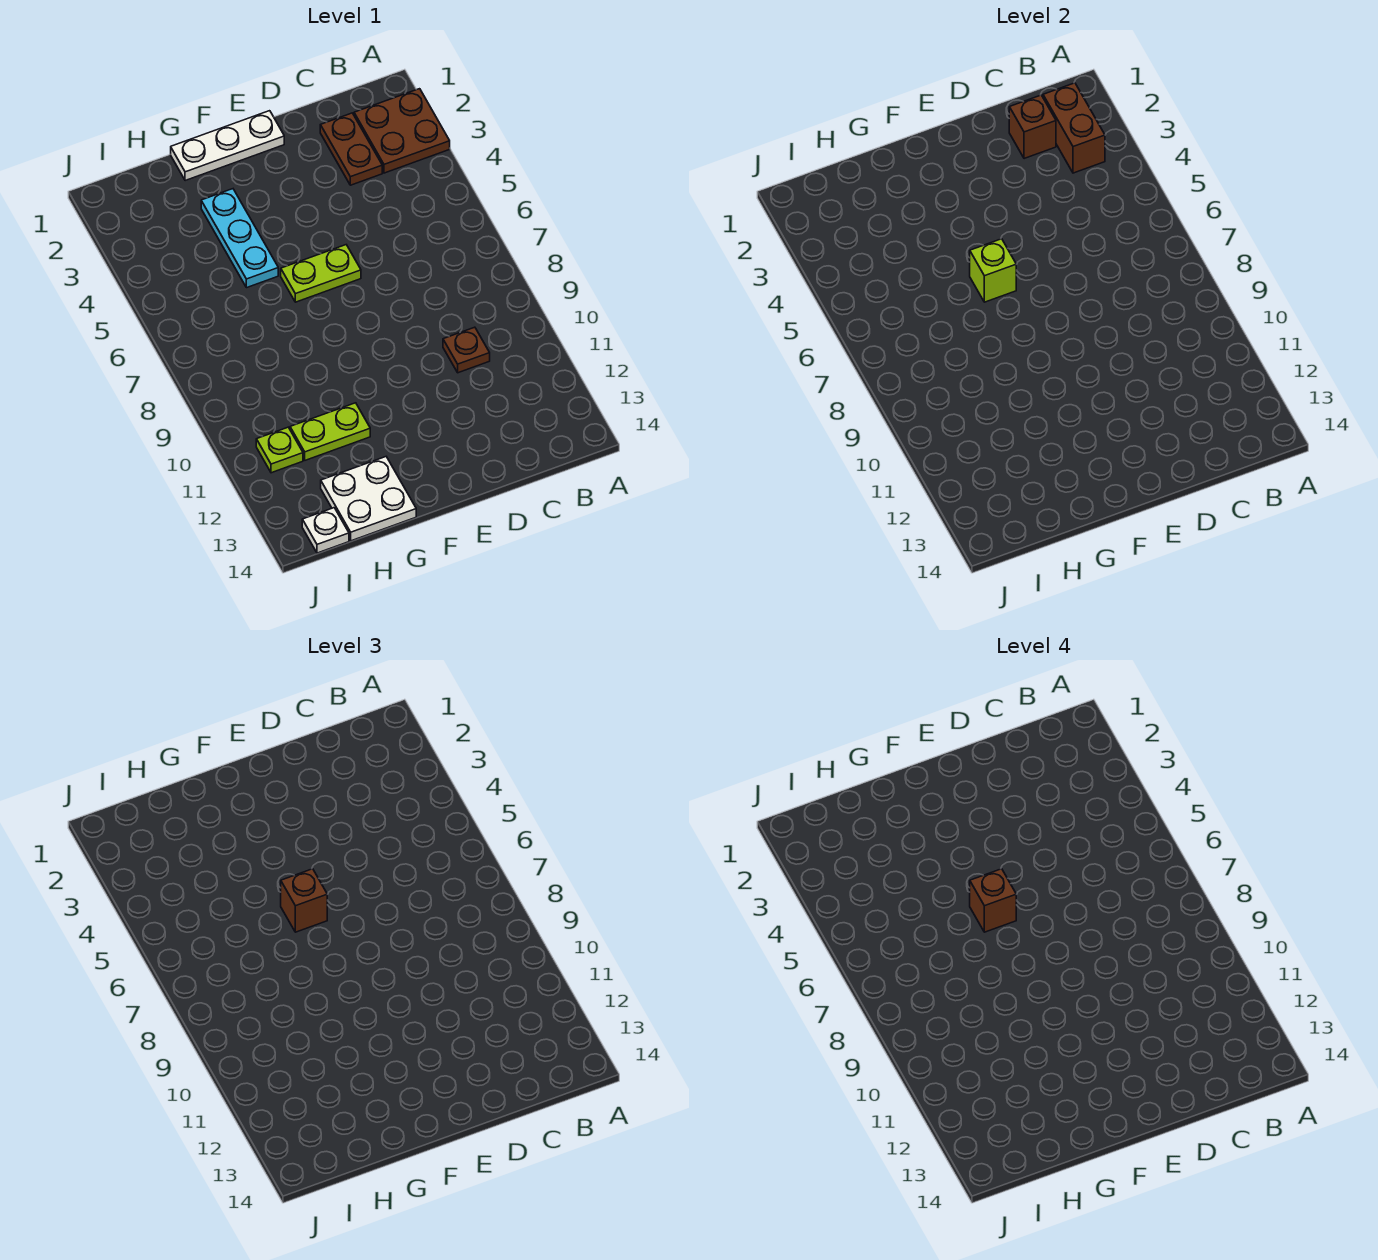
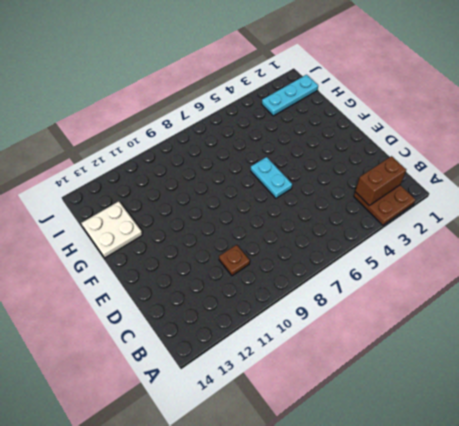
cyan plate E6:F6 level 1 -> lime plate E6:F6 level 1
cyan plate I1:I3 level 1 -> cyan plate G3:G5 level 1
none -> brown plate C2:C3 level 1
none -> white plate E1:G1 level 1
none -> lime plate G11:H11 level 1

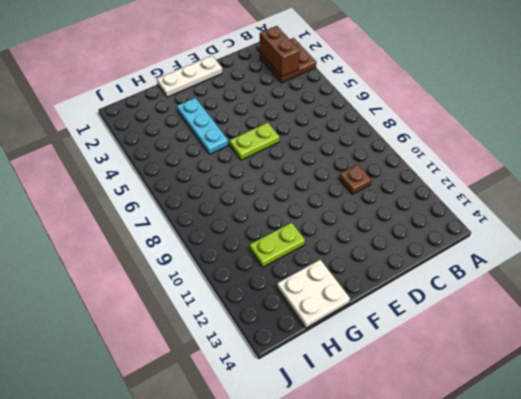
none -> brown plate C2:C3 level 1
none -> lime plate I11 level 1
none -> white plate I14 level 1

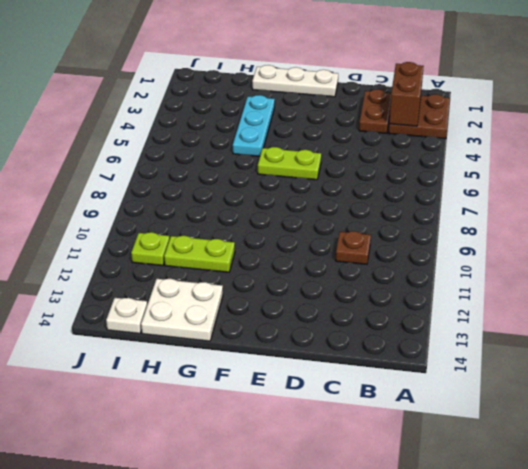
none -> brown brick C2 level 2
none -> lime brick F6 level 2
none -> brown brick F6 level 3

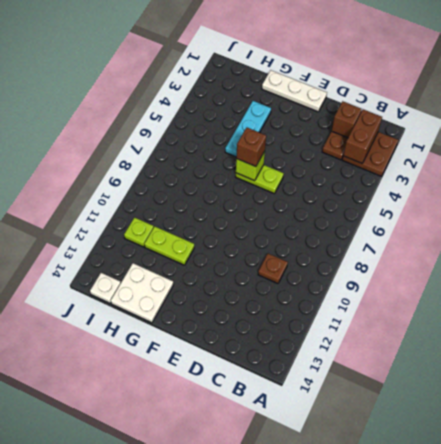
none -> brown brick F6 level 4

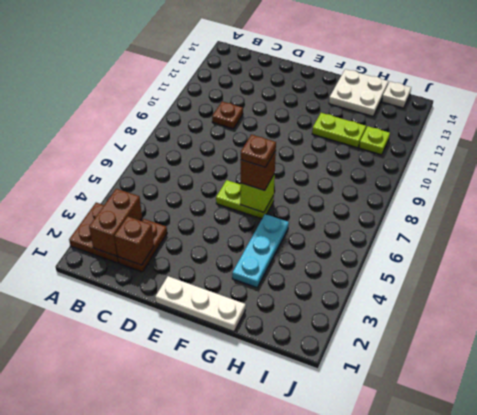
brown plate F6 level 4 -> brown brick F6 level 4

